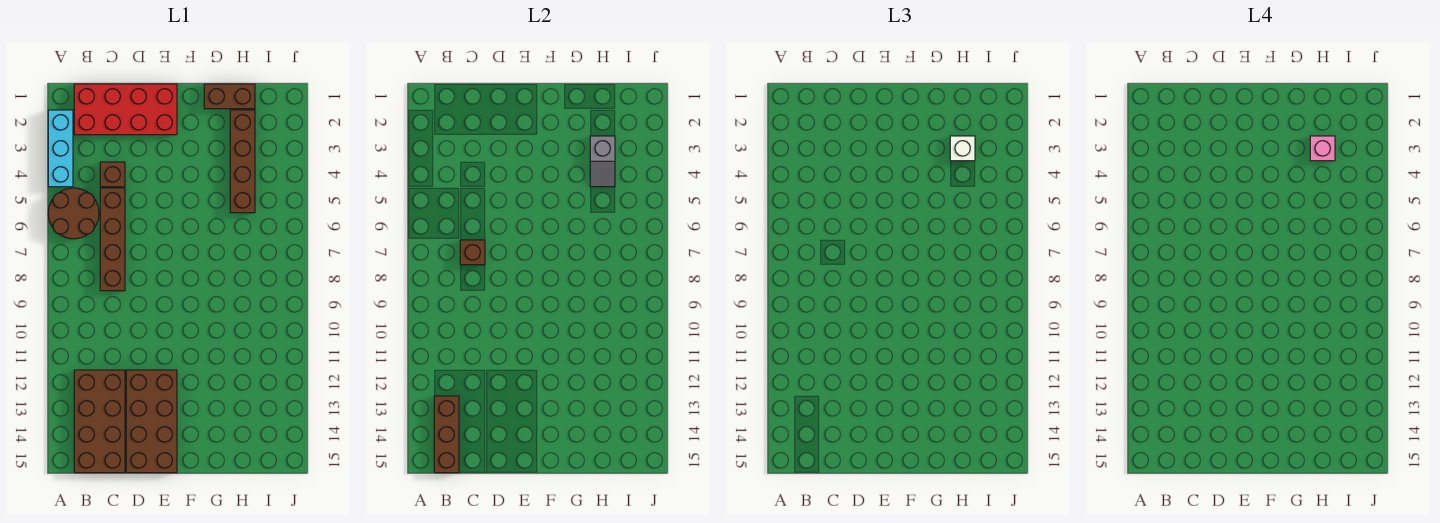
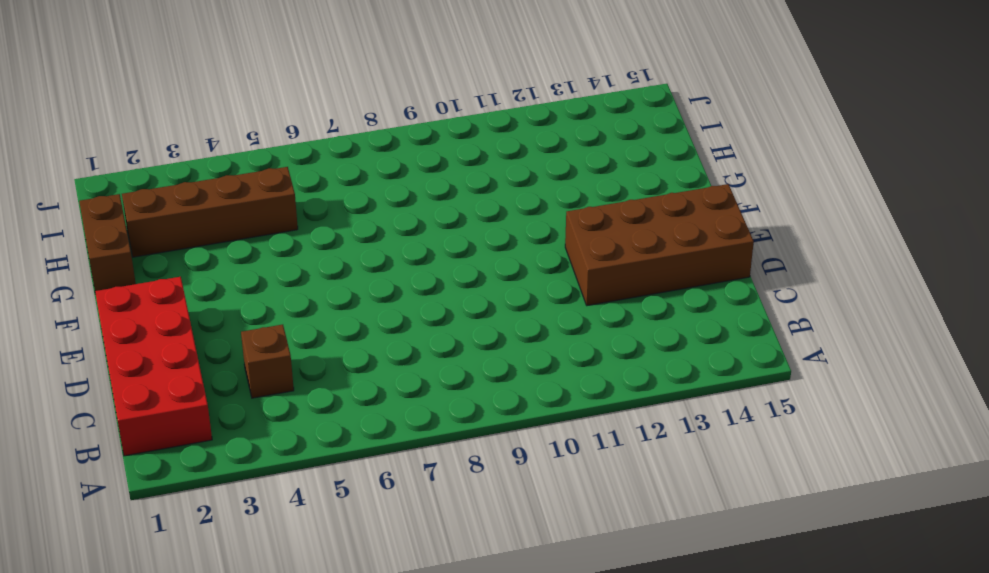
none -> cyan brick A2:A4 level 1
none -> brown round brick A5:B6 level 1
none -> brown brick B12:C15 level 1

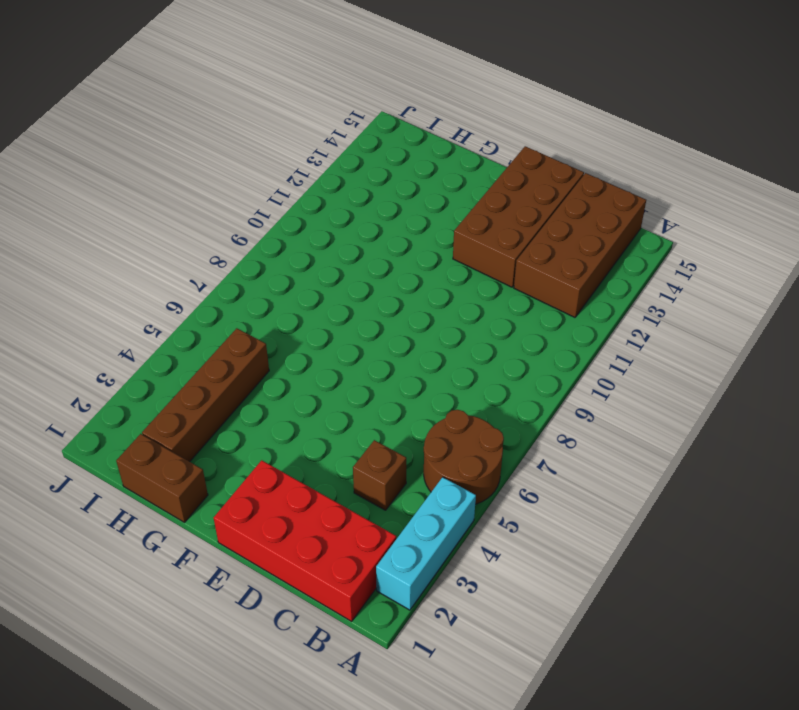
none -> brown brick C5:C8 level 1
none -> brown brick B13:B15 level 2
none -> brown brick C7 level 2

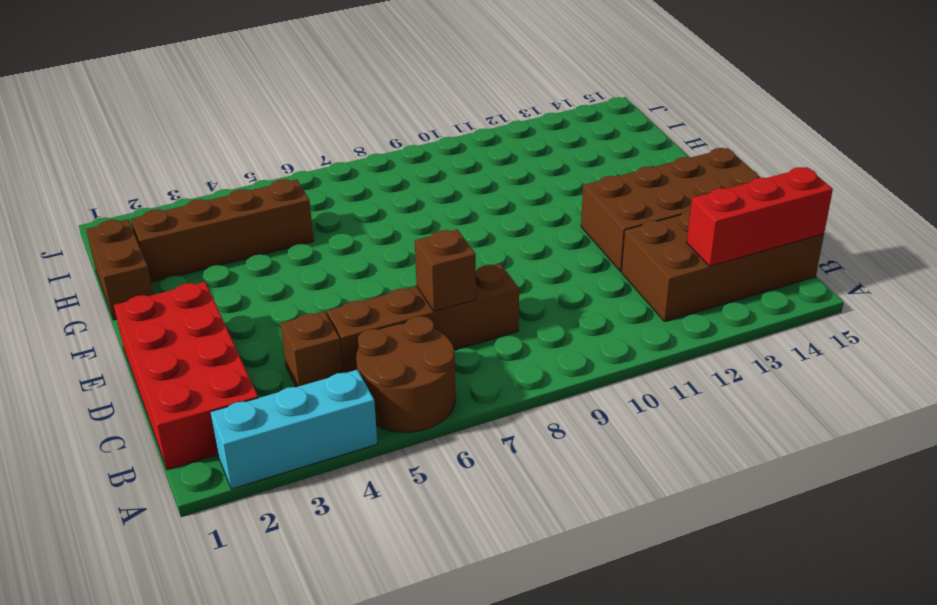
red brick B13:B15 level 2 -> brown brick B13:B15 level 2
none -> grey slope H3:H4 level 2 top 3
none -> white brick H3 level 3
none -> pink brick H3 level 4

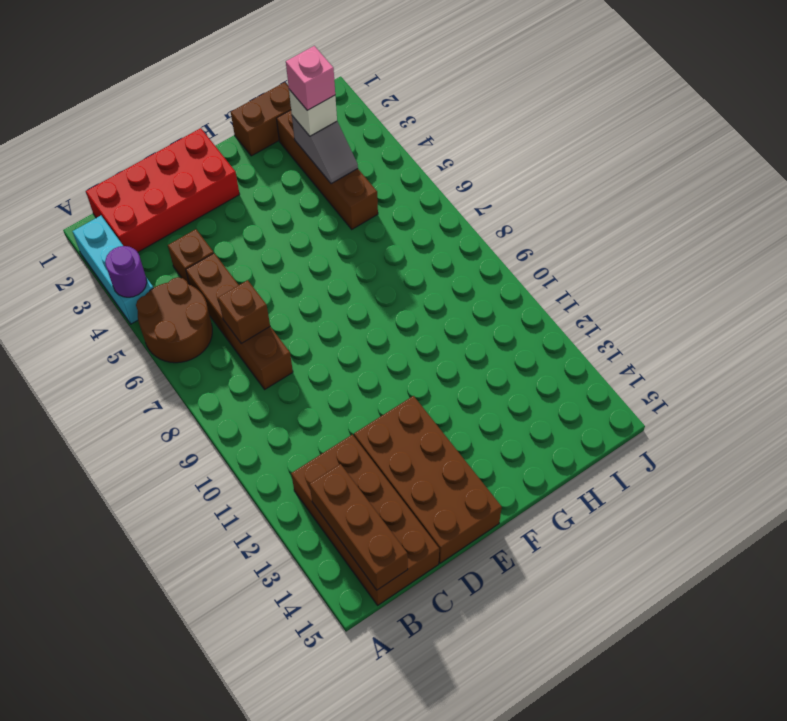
purple round brick A4 level 2 -> none

